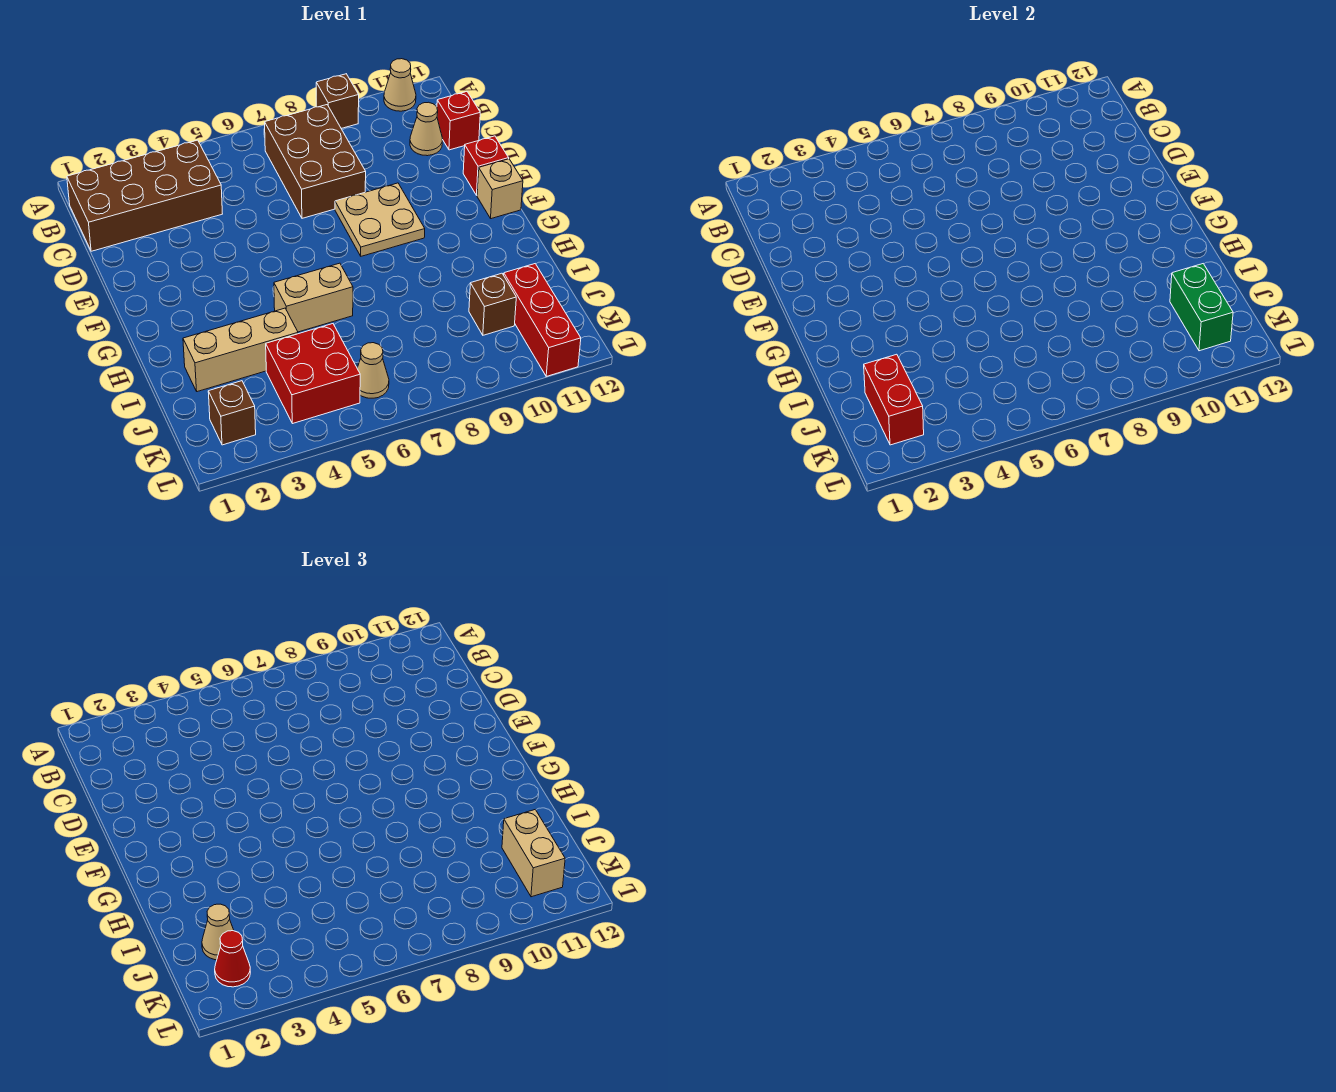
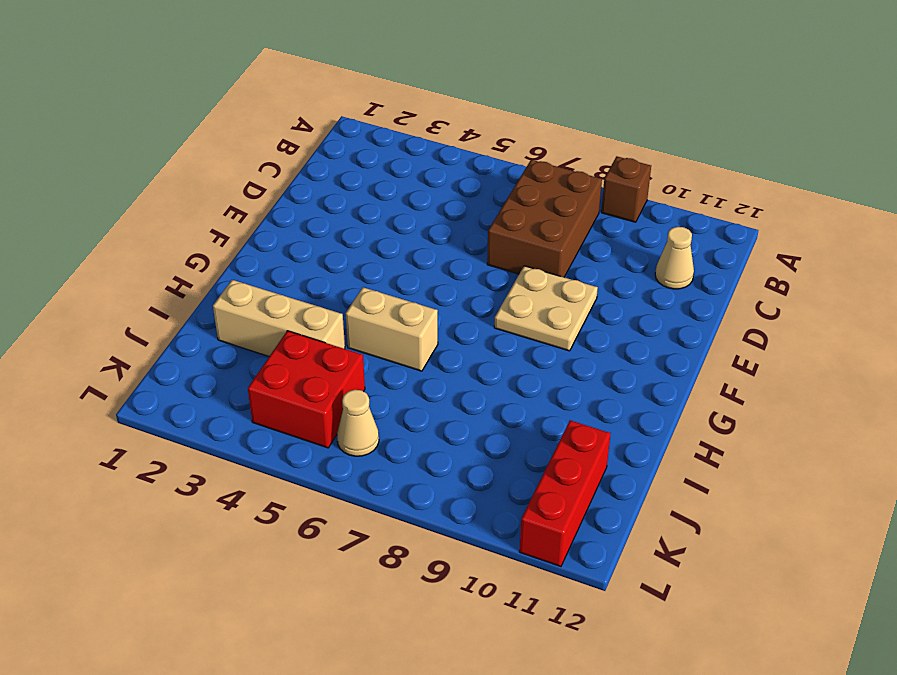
none -> tan cone A11 level 1
none -> brown brick B1:C4 level 1
none -> red brick C12 level 1

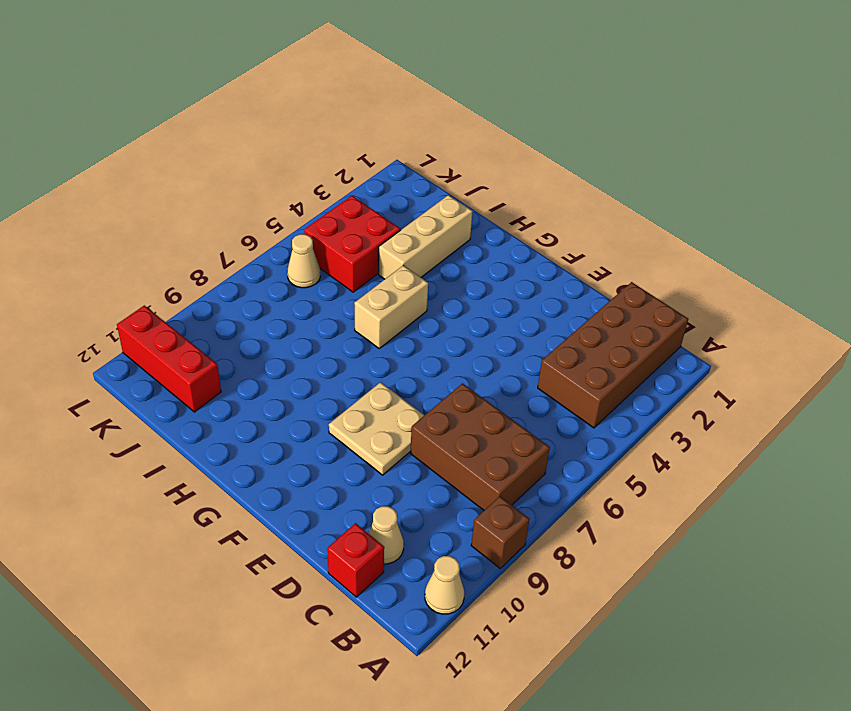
none -> red brick E12 level 1
none -> tan brick F12 level 1
none -> brown brick J10 level 1

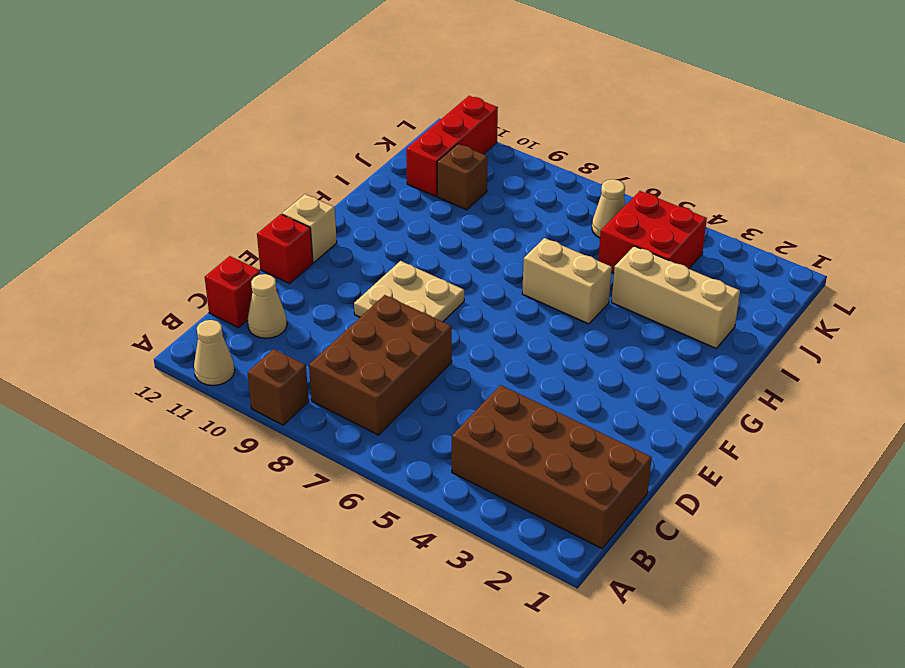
none -> brown brick K2 level 1
none -> red brick J2:K2 level 2
none -> green brick J11:K11 level 2

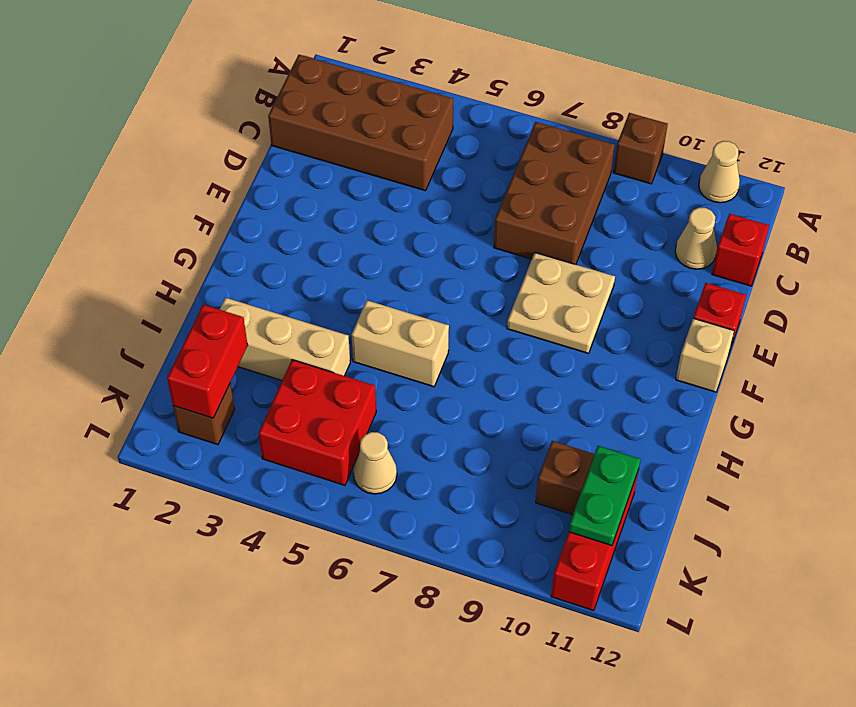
green plate J11:K11 level 2 -> green brick J11:K11 level 2
none -> tan cone J2 level 3
none -> tan brick J11:K11 level 3
none -> red cone K2 level 3

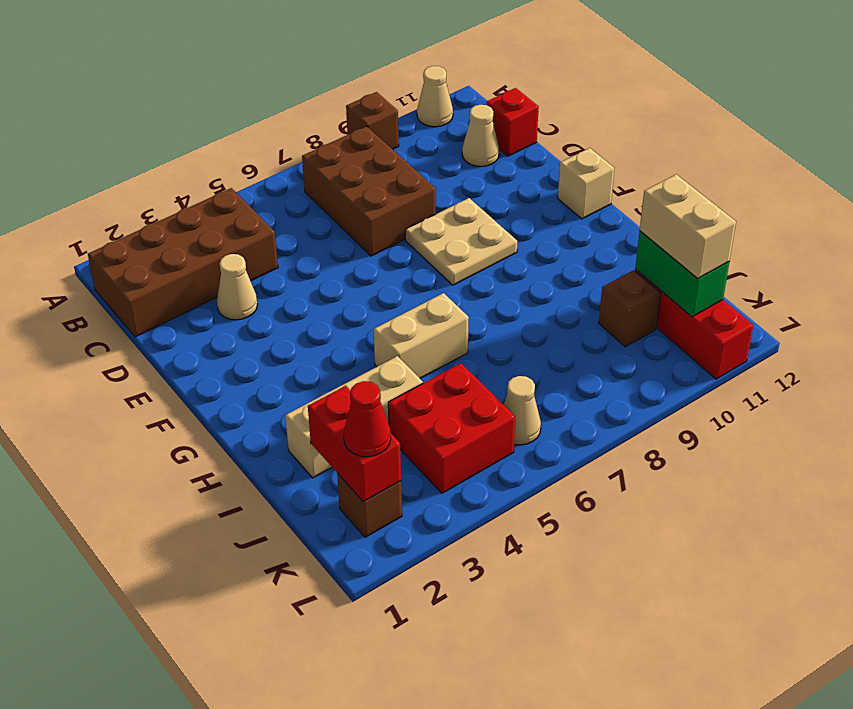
tan cone D3 level 1 -> tan cone J2 level 3
none -> red brick E12 level 1

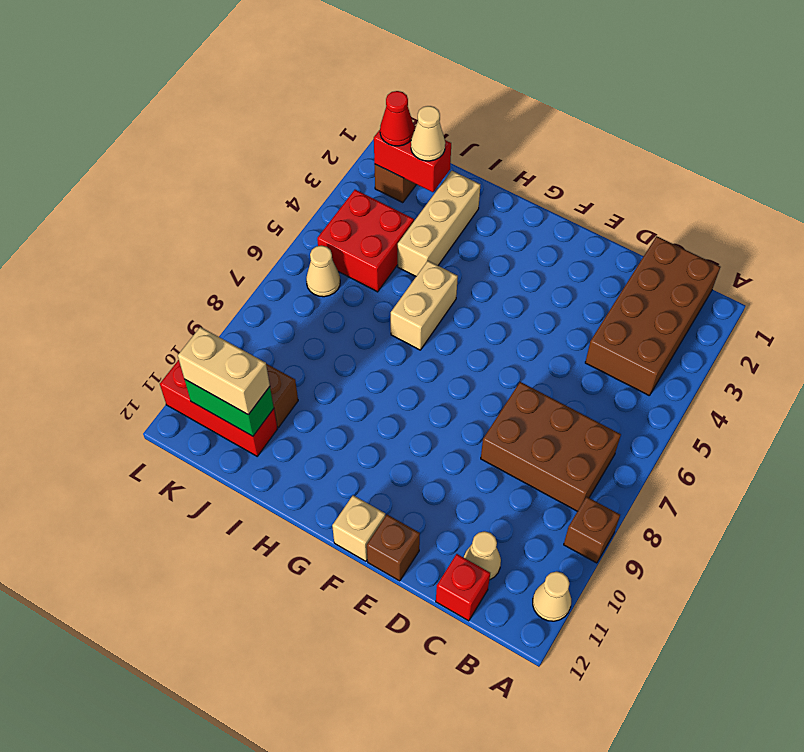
brown brick E12 level 1 -> red brick E12 level 1
none -> tan plate E8:F9 level 1

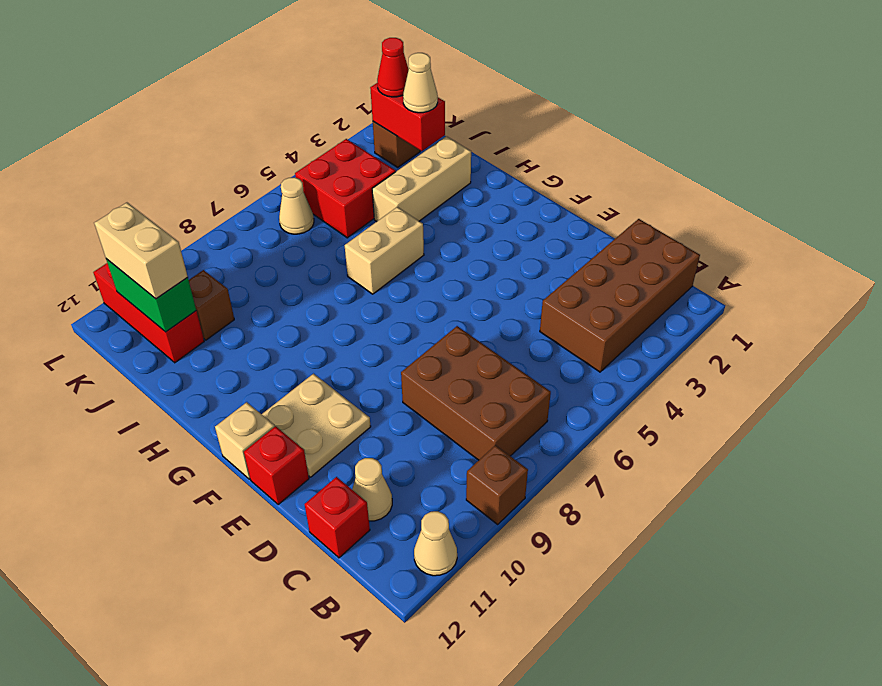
tan plate E10:F11 level 1 -> tan plate E8:F9 level 1

